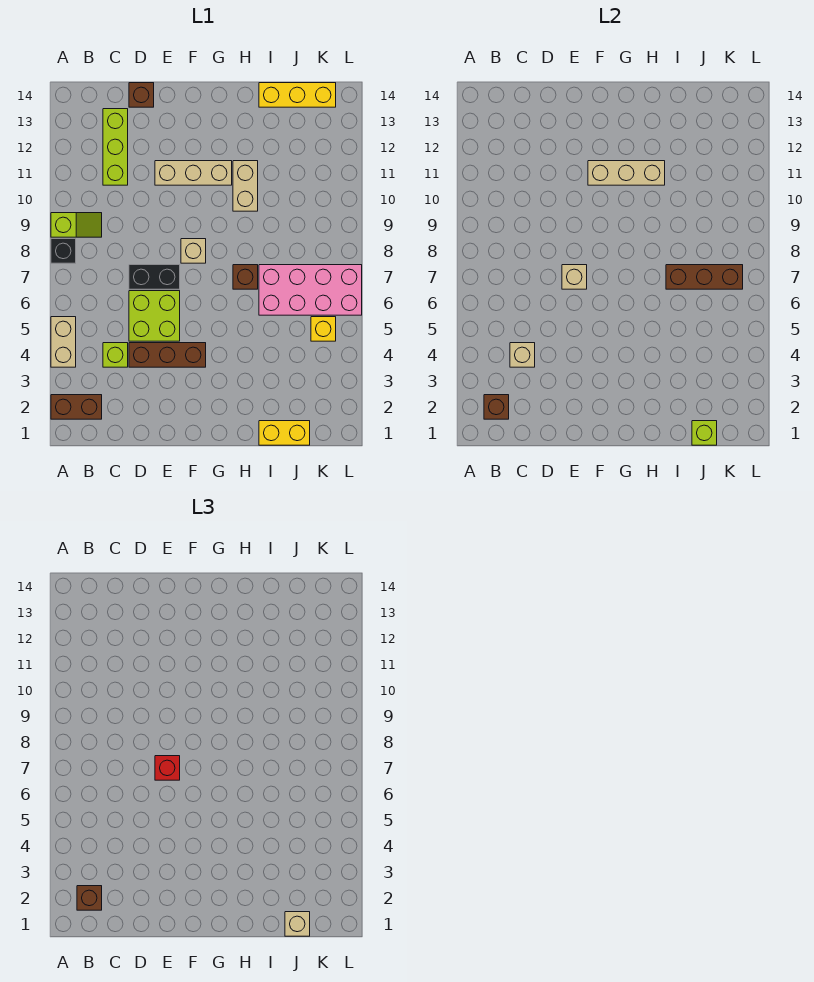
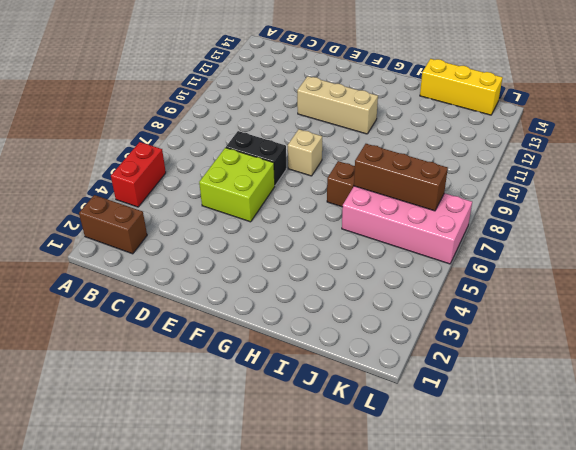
red brick A4:A5 level 1 -> tan brick A4:A5 level 1
none -> black brick A8 level 1
none -> lime slope A9:B9 level 1 top A
none -> lime brick C4 level 1

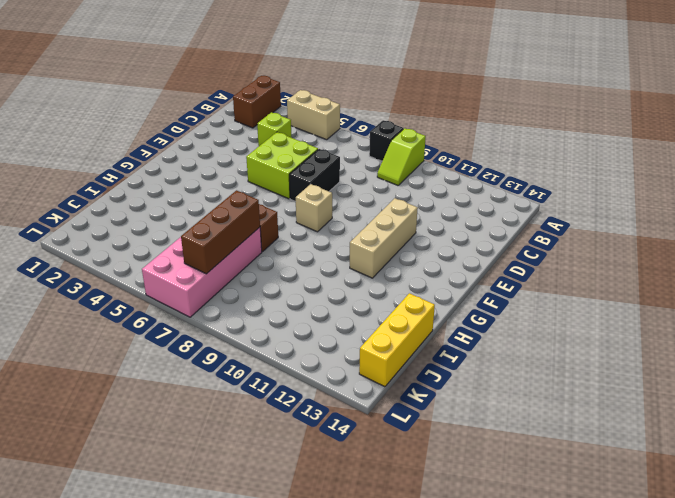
none -> lime brick C11:C13 level 1
none -> brown brick D4:F4 level 1
none -> brown brick D14 level 1

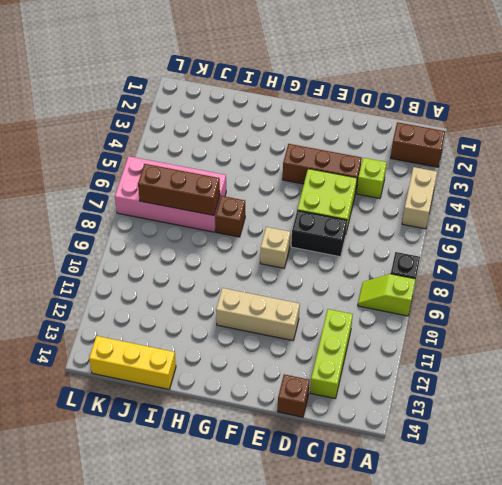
none -> tan brick H10:H11 level 1
none -> yellow brick I1:J1 level 1
none -> yellow brick K5 level 1

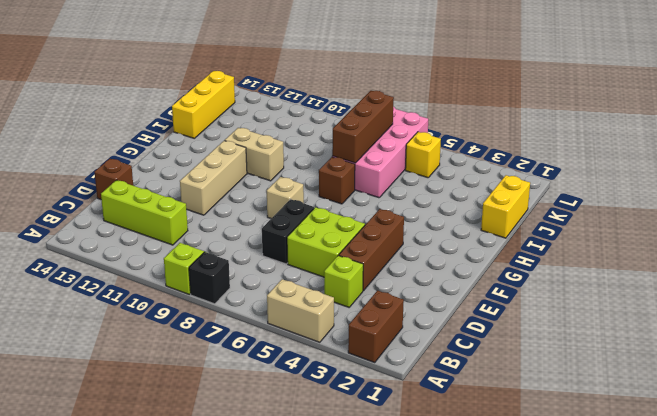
none -> brown brick B2 level 2
none -> tan brick C4 level 2
none -> tan brick E7 level 2

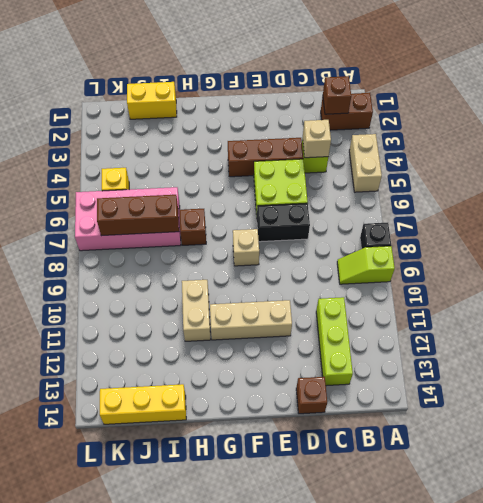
none -> tan brick E7 level 2
none -> tan brick F11:H11 level 2
none -> lime brick J1 level 2

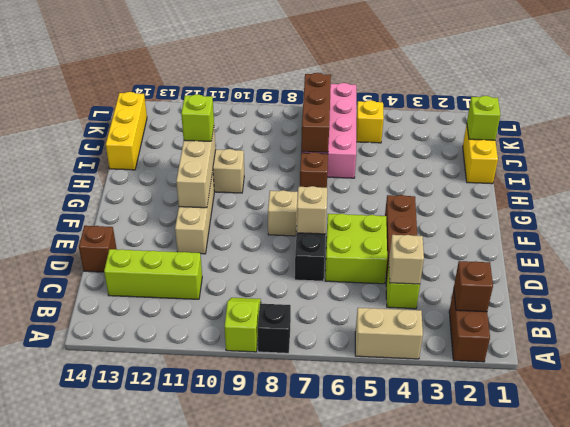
lime brick H11 level 3 -> none
none -> brown brick B2 level 3
none -> red brick E7 level 3
none -> tan brick J1 level 3

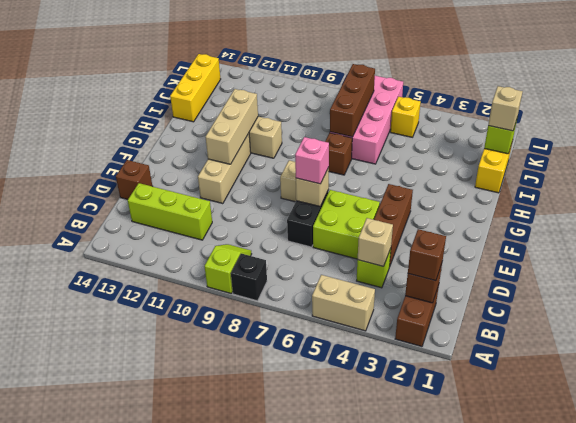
pink brick E7 level 3 -> red brick E7 level 3

